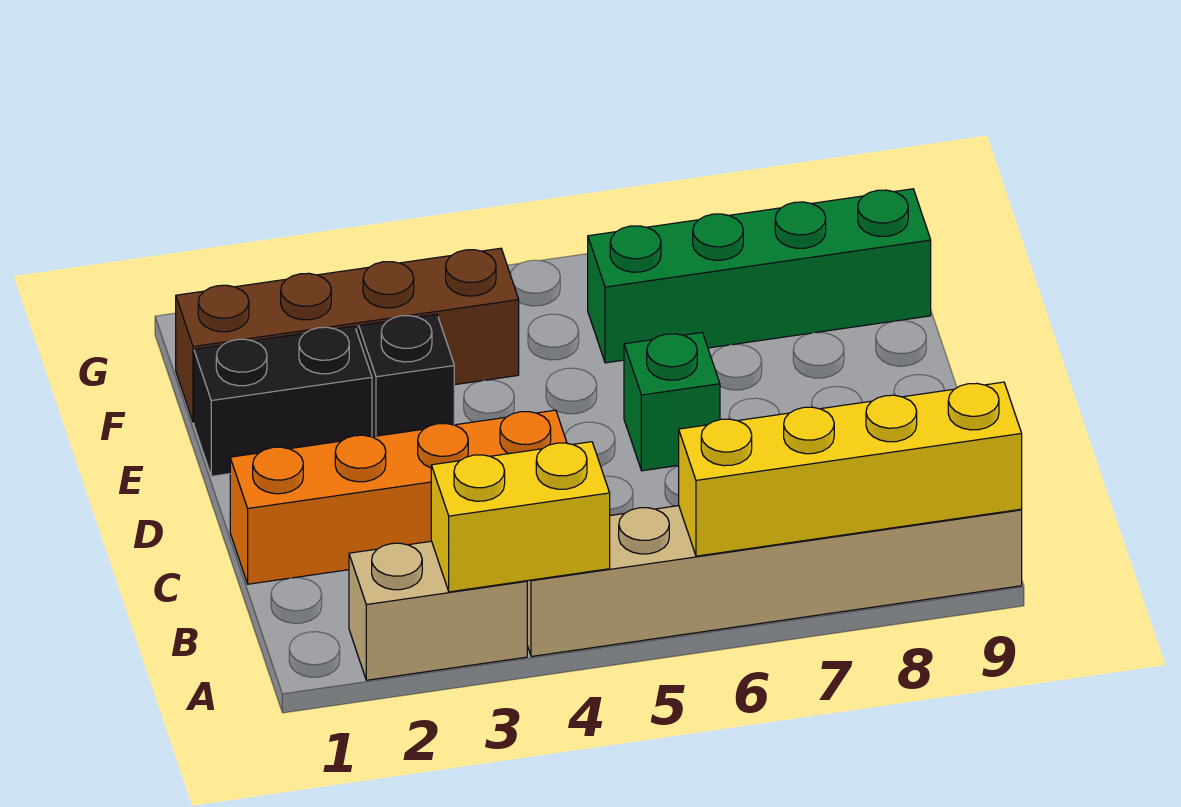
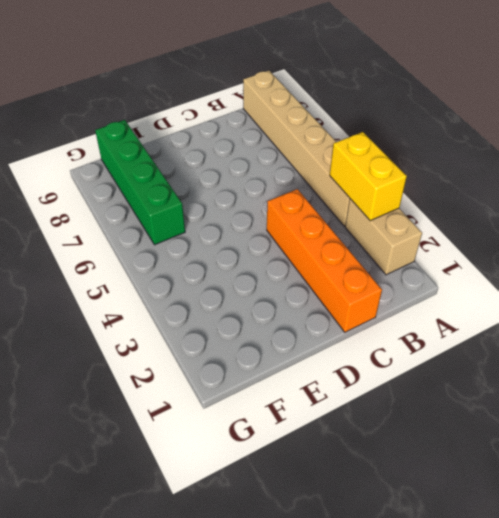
none -> green brick D6 level 1
none -> black brick E1:E2 level 1

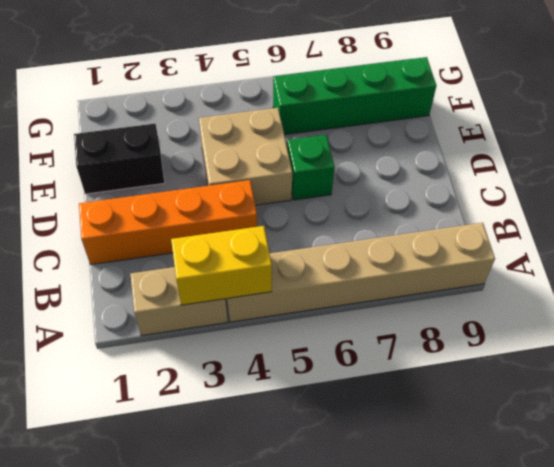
tan brick D4:E5 level 1 -> none
none -> black brick E3 level 1
none -> brown brick F1:F4 level 1

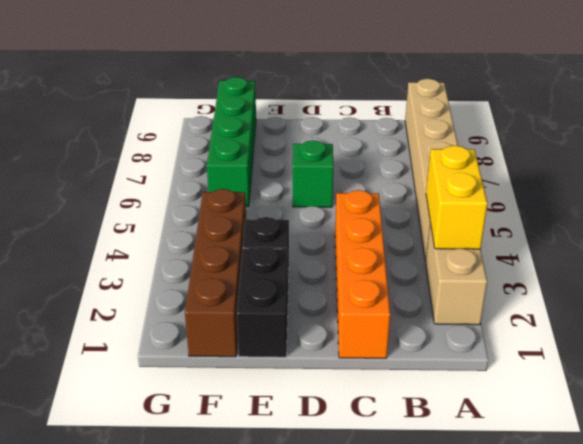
none -> yellow brick A6:A9 level 2

